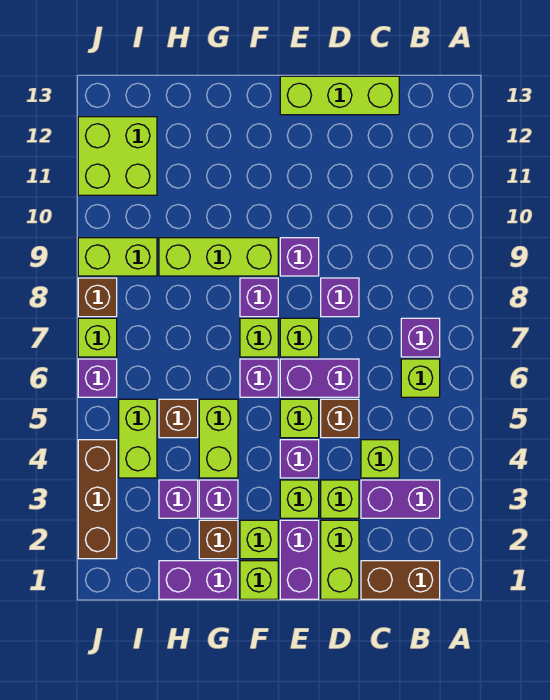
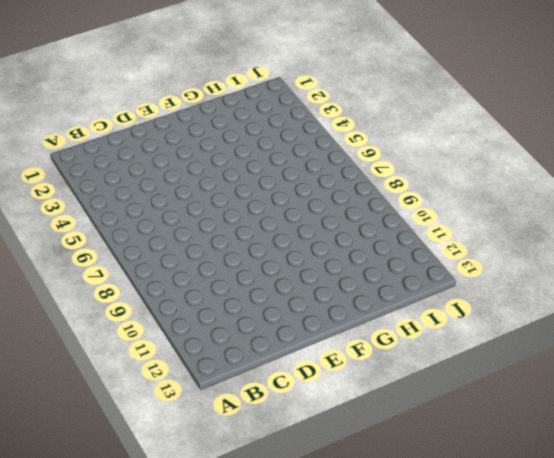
none -> brown brick B1:C1 level 1
none -> purple brick B3:C3 level 1
none -> lime brick B6 level 1
none -> purple brick B7 level 1

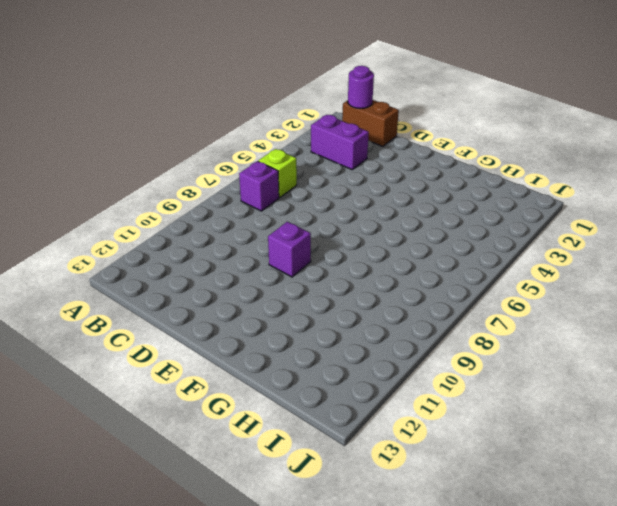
purple round brick B1 level 2 -> none
none -> lime brick C4 level 1
none -> lime brick C13:E13 level 1
none -> lime brick D1:D2 level 1
none -> lime brick D3 level 1

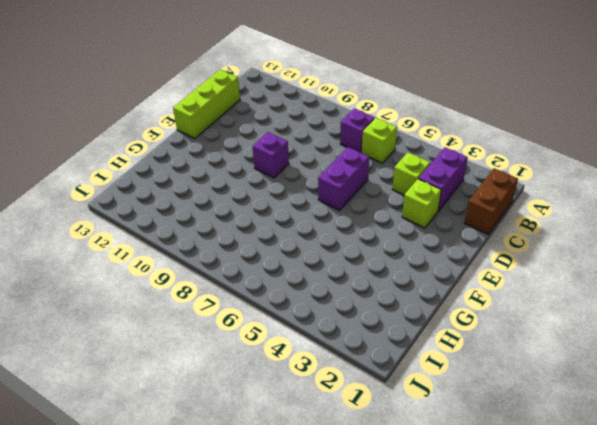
none -> lime brick D1:D2 level 1
none -> brown brick D5 level 1
none -> purple brick D8 level 1
none -> purple brick E1:E2 level 1

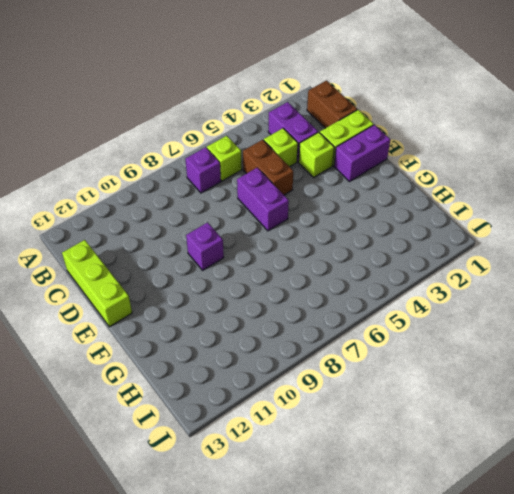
brown brick C5:D5 level 1 -> brown brick D5 level 1
none -> purple brick D8 level 1
none -> lime brick E3 level 1
none -> purple brick E4 level 1
none -> lime brick E5 level 1

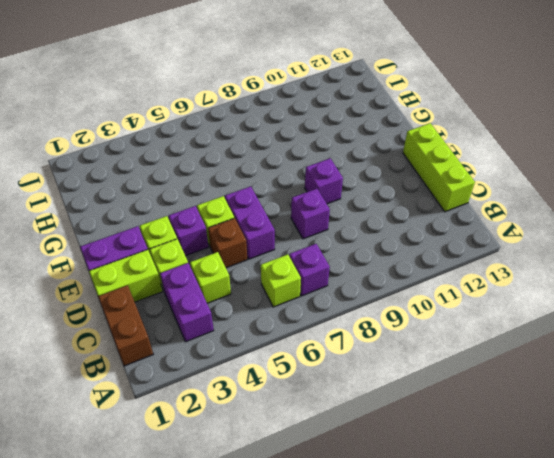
none -> lime brick E7 level 1
none -> lime brick F1 level 1
none -> lime brick F2 level 1
none -> purple brick F6 level 1

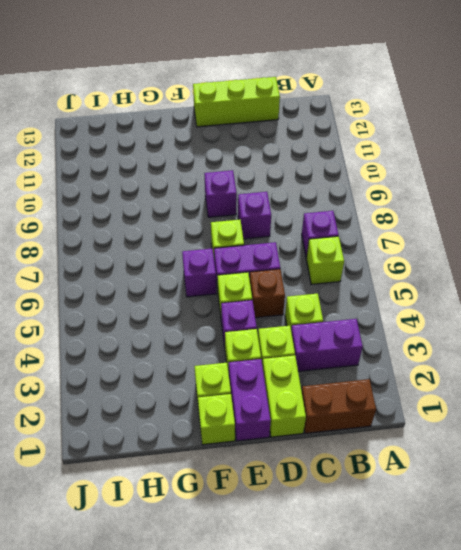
none -> lime brick F7 level 1
none -> purple brick F8 level 1
none -> lime brick F9:H9 level 1
none -> purple brick G1:H1 level 1

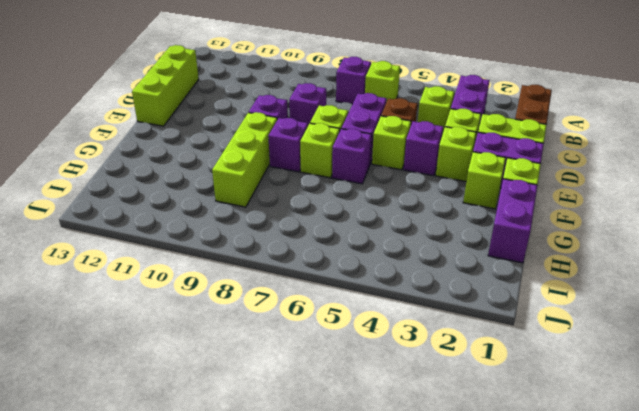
none -> brown brick G2 level 1
none -> purple brick G3 level 1
none -> lime brick G4:G5 level 1
none -> purple brick H3 level 1

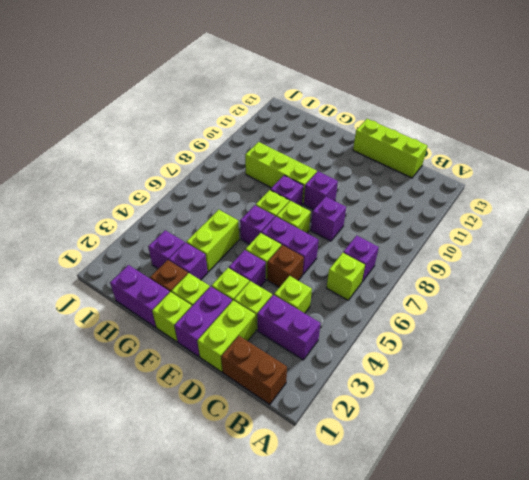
none -> brown brick H5 level 1
none -> lime brick I4:I5 level 1
none -> lime brick I9:J9 level 1
none -> lime brick I11:J12 level 1

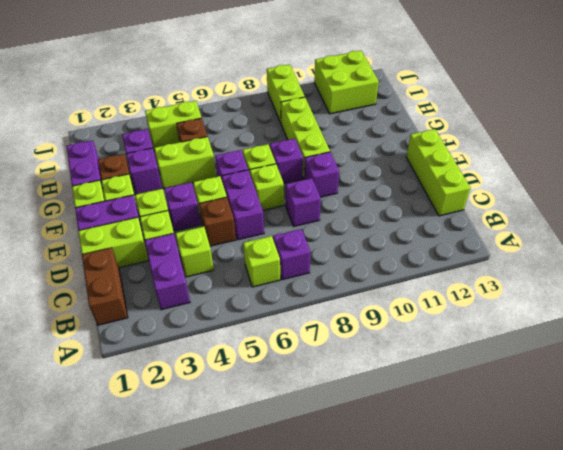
none -> brown brick J2:J4 level 1
none -> purple brick J6 level 1
none -> lime brick J7 level 1
none -> brown brick J8 level 1

